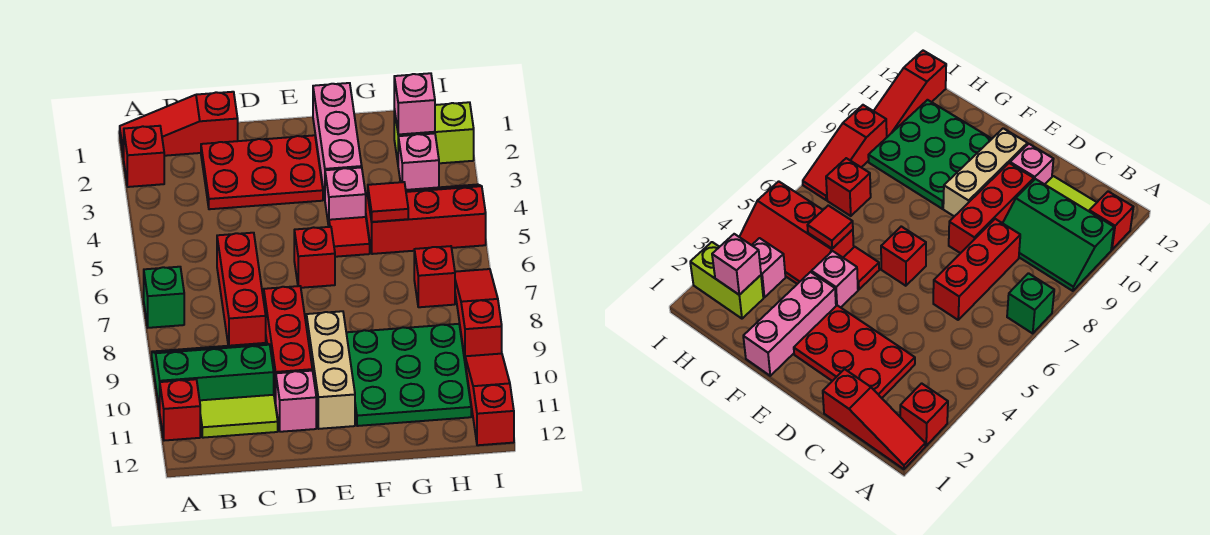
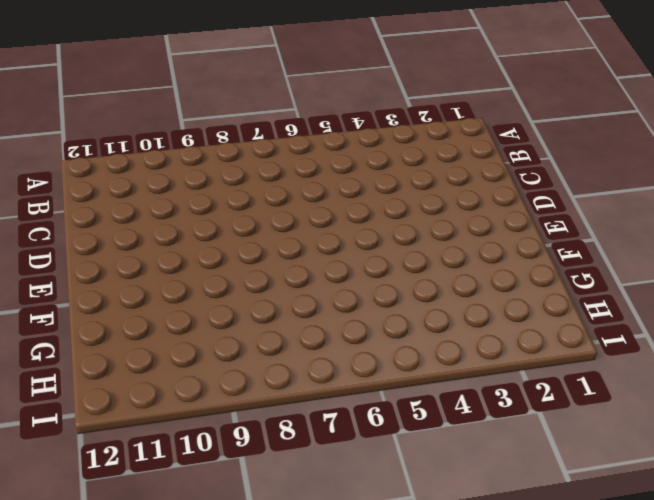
none -> red slope A1:C1 level 1 top C
none -> red brick A2 level 1
none -> green brick A7 level 1

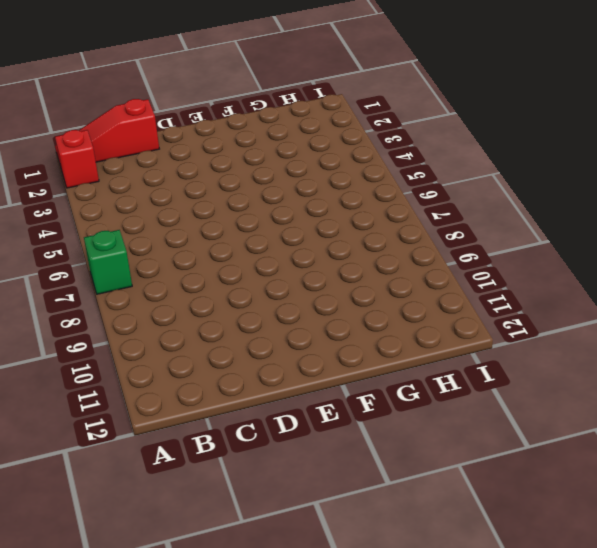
none -> green slope A9:C10 level 1 top 10
none -> red brick A11 level 1
none -> lime tile B11:C11 level 1

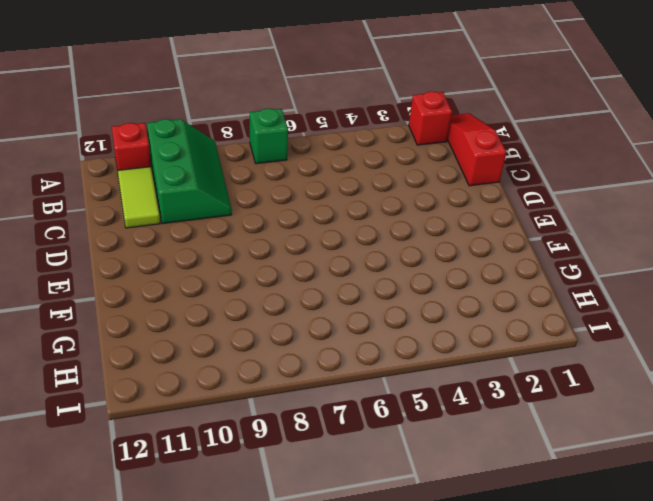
none -> red plate C2:E3 level 1
none -> red brick C6:C8 level 1
none -> red brick D8:D10 level 1

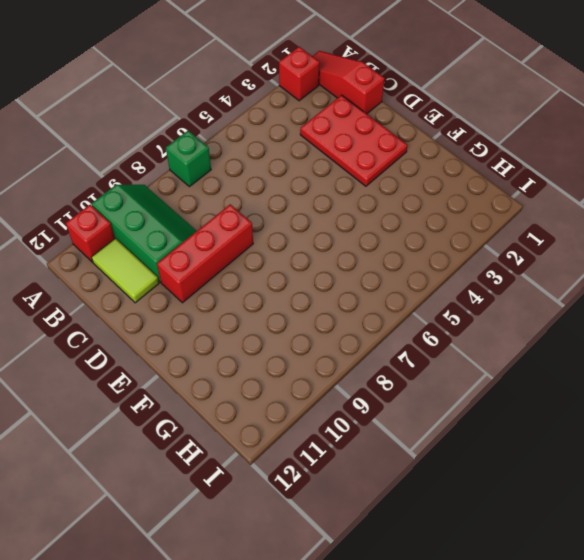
none -> red brick C6:C8 level 1
none -> pink brick D11 level 1
none -> red brick E6 level 1

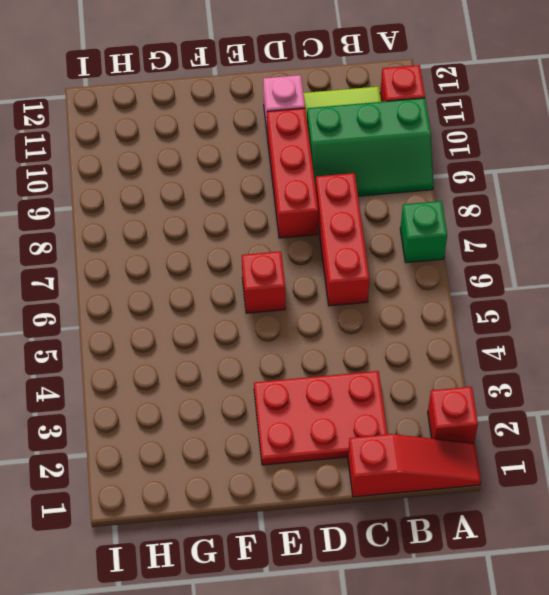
none -> tan brick E9:E11 level 1
none -> pink brick F1:F3 level 1
none -> pink brick F4 level 1

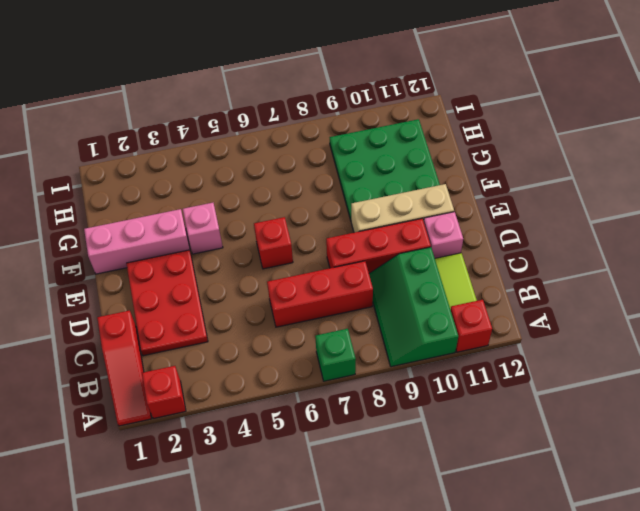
none -> red tile F5 level 1
none -> red slope G4:I5 level 1 top 5
none -> lime brick H2:I2 level 1

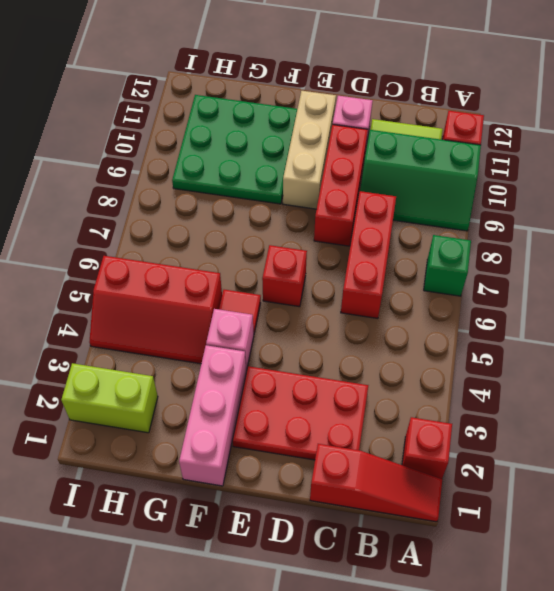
none -> pink brick H3 level 1
none -> red brick H7 level 1
none -> red slope I7:I9 level 1 top 9

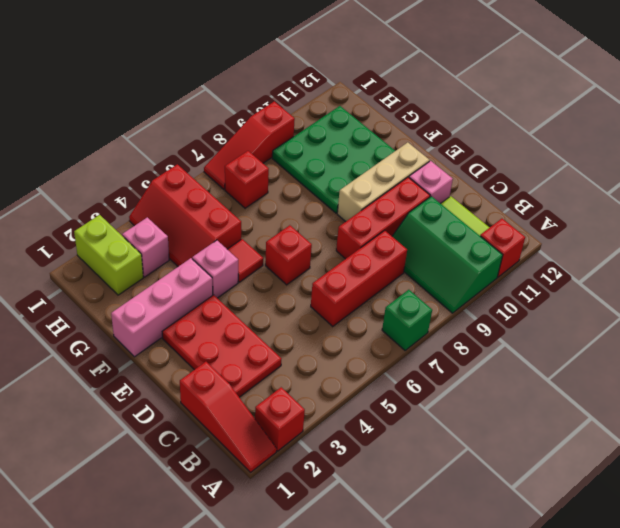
none -> red slope I10:I12 level 1 top 12
none -> red tile G5 level 2
none -> pink brick H2 level 2

